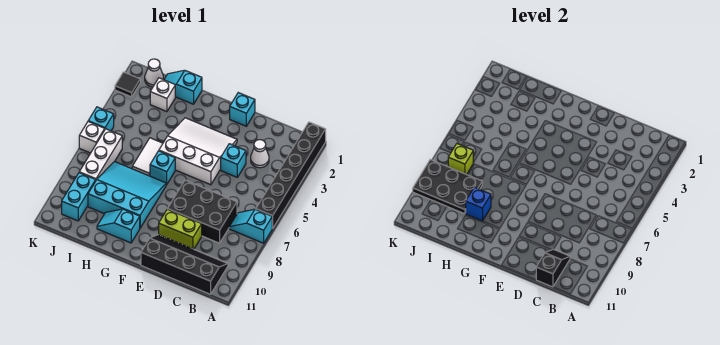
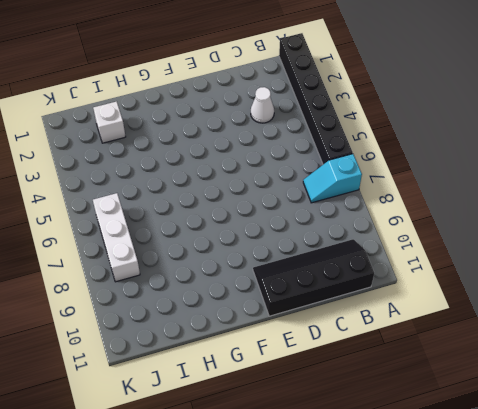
none -> black brick C7:E8 level 1
none -> cyan brick D4 level 1
none -> lime brick D9:E9 level 1

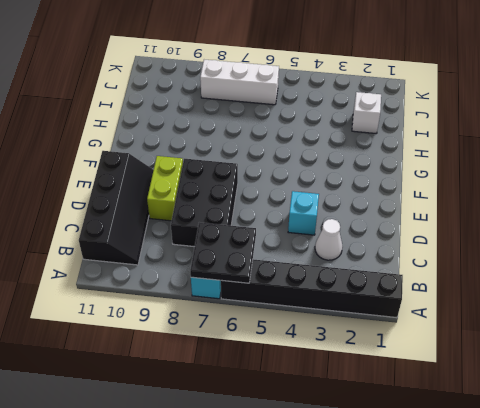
black plate A6:B7 level 2 -> none
none -> cyan brick E1 level 1
none -> white slope E3:G5 level 1 top 5
none -> cyan brick G6 level 1

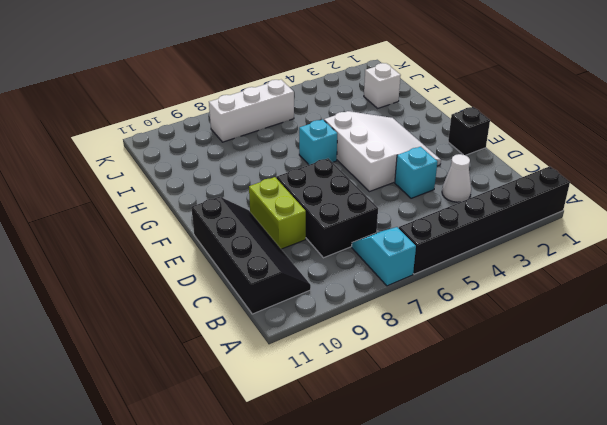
black brick E1 level 1 -> cyan brick E1 level 1
none -> cyan slope G7:I9 level 1 top 9
none -> cyan slope G10:H10 level 1 top G
none -> cyan slope H1:I1 level 1 top H

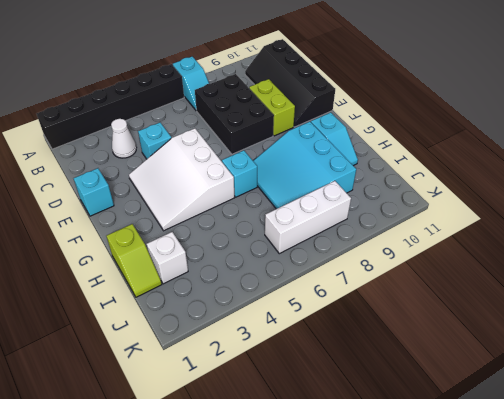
lime slope H1:I1 level 1 top H -> cyan slope H1:I1 level 1 top H
none -> white tile H5:H6 level 1
none -> white cone J1 level 1
none -> cyan brick J9:J10 level 1

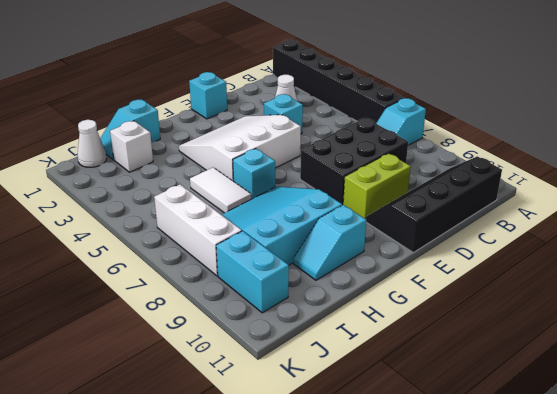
none -> black tile K2 level 1
none -> cyan brick K5 level 1
none -> white brick K6 level 1

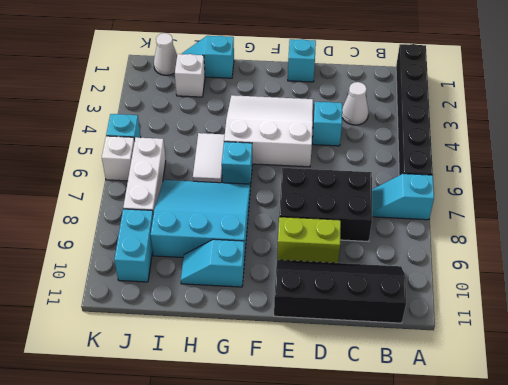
none -> black tile K2 level 1
none -> black slope C10:C11 level 2 top 11
none -> blue brick H9 level 2

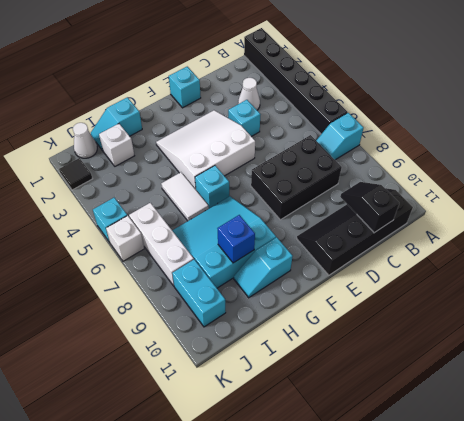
none -> lime brick D9:E9 level 1
none -> black plate I8:K9 level 2
none -> lime brick J7 level 2

